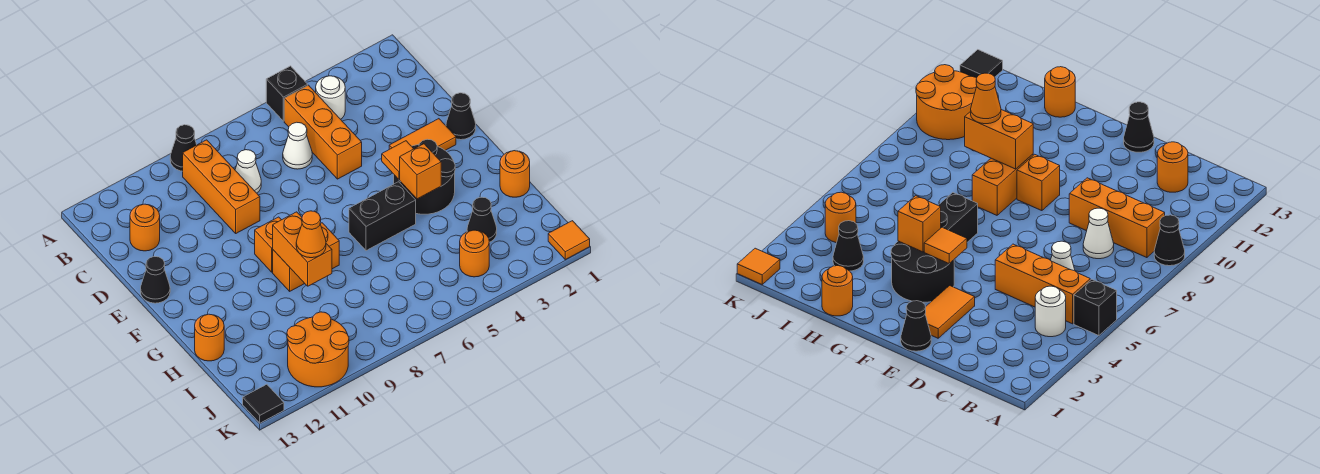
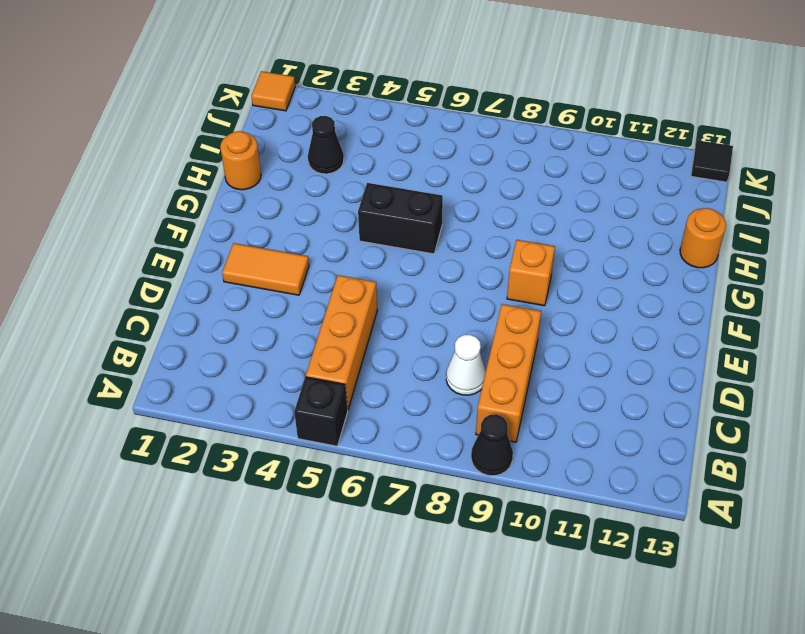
none -> white round brick B4 level 1
none -> white cone C6 level 1
none -> orange round brick C12 level 1

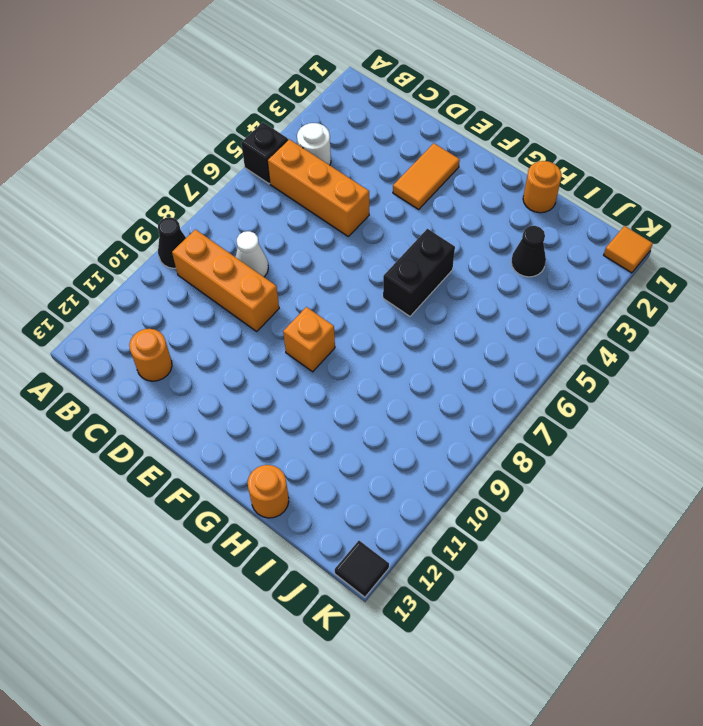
none -> white cone C6 level 1
none -> black cone E1 level 1
none -> black cone E13 level 1

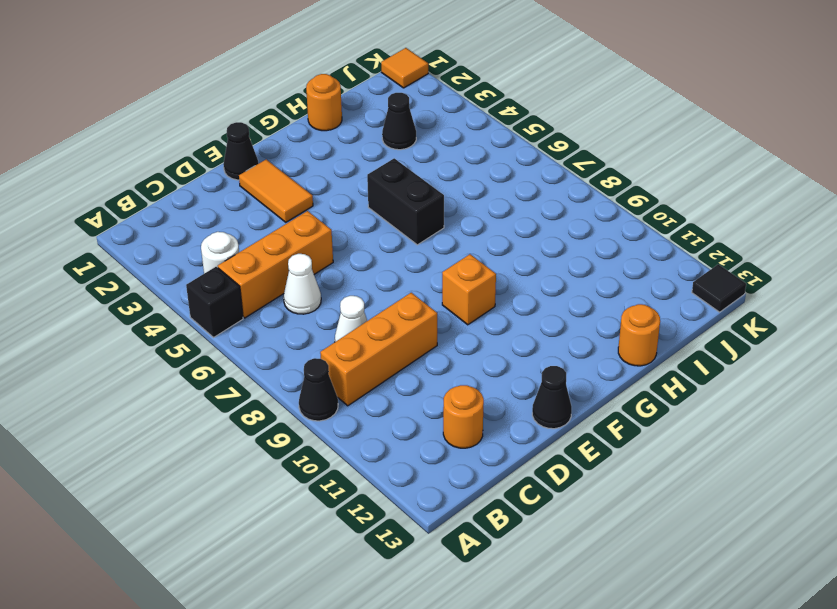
none -> black round brick F3:G4 level 1
none -> orange brick G8:G9 level 1
none -> orange round brick J4 level 1

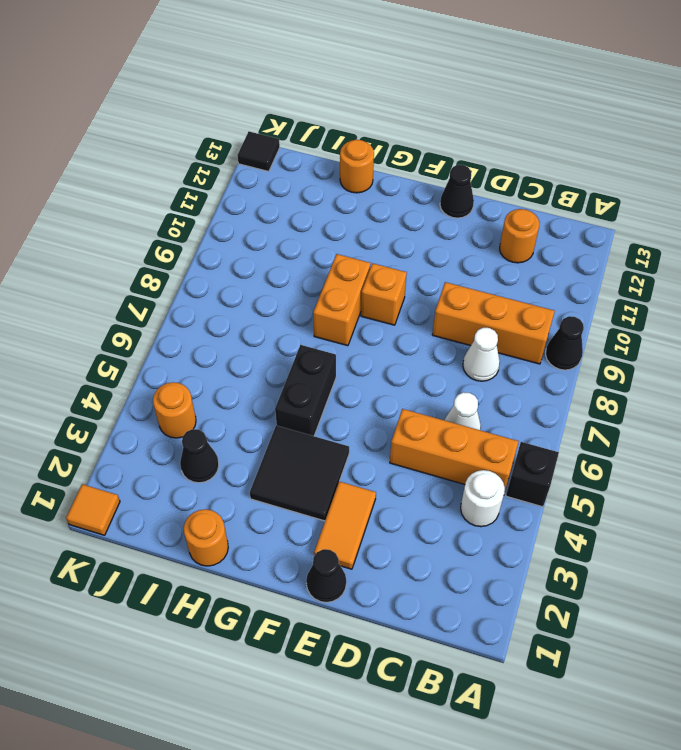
black tile F3:G4 level 1 -> black round brick F3:G4 level 1
none -> orange round brick J10:K11 level 1
none -> orange tile F4 level 2
none -> orange brick G4 level 2

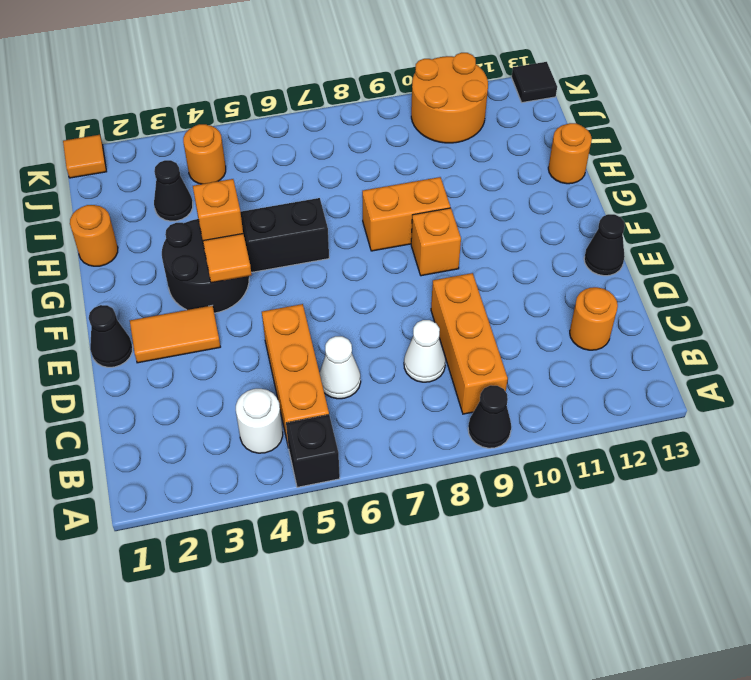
none -> orange brick G9:H9 level 2
none -> orange cone H9 level 3

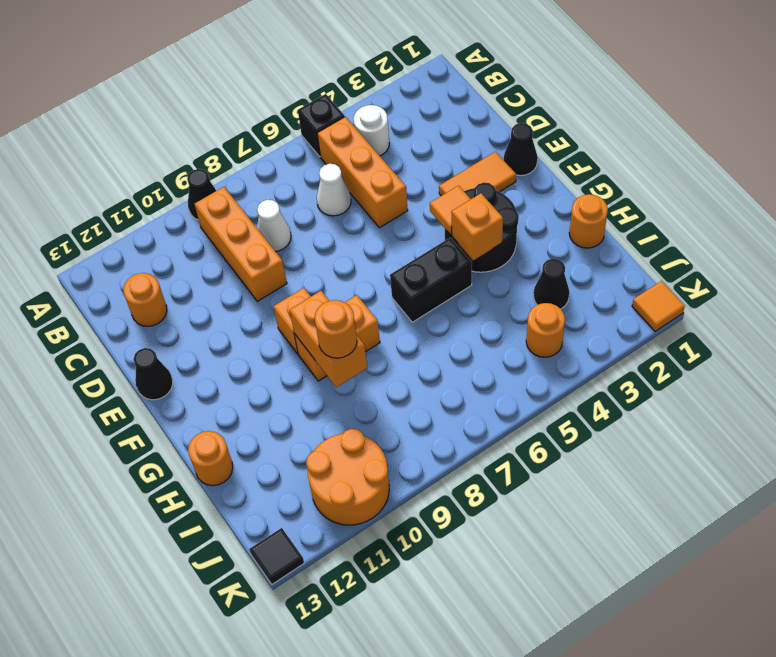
orange round brick H9 level 3 -> orange cone H9 level 3

